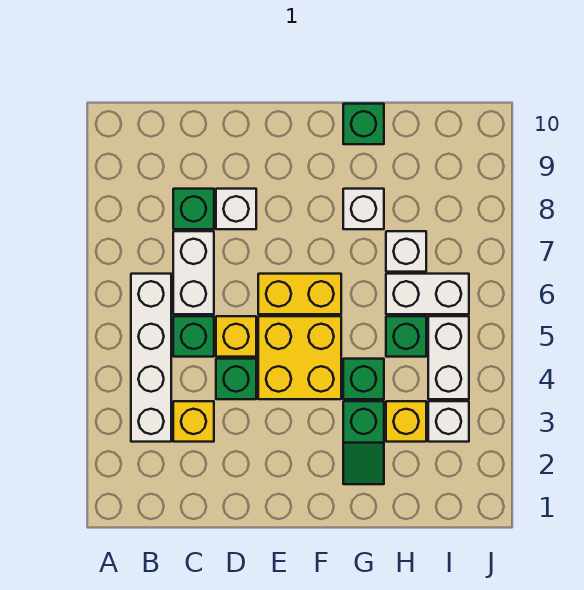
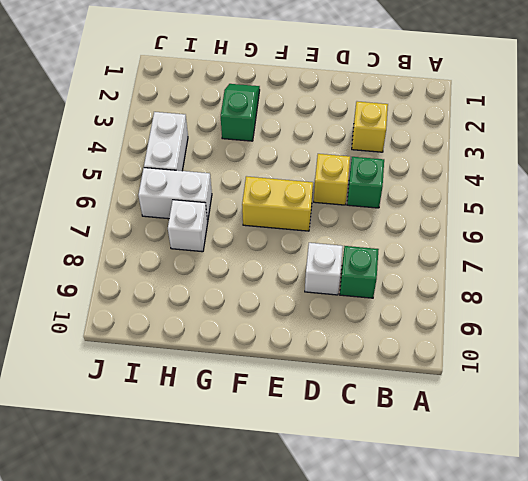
none -> white brick B3:B6 level 1
none -> white brick C6:C7 level 1
none -> green brick D4 level 1

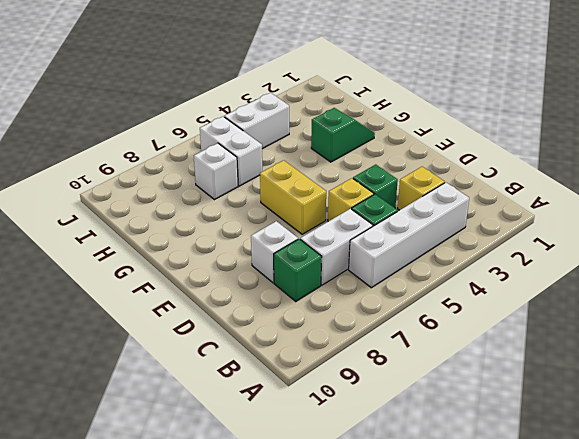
none -> yellow brick E4:F5 level 1
none -> green brick G4 level 1
none -> white brick G8 level 1

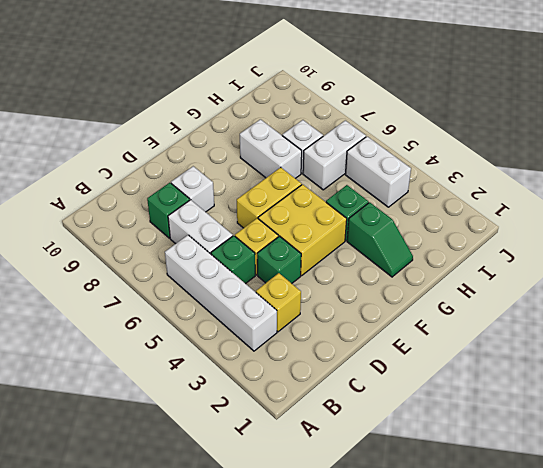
white brick G7:G8 level 1 -> white brick G8 level 1
none -> green brick G10 level 1
none -> yellow brick H3 level 1
none -> green brick H5 level 1

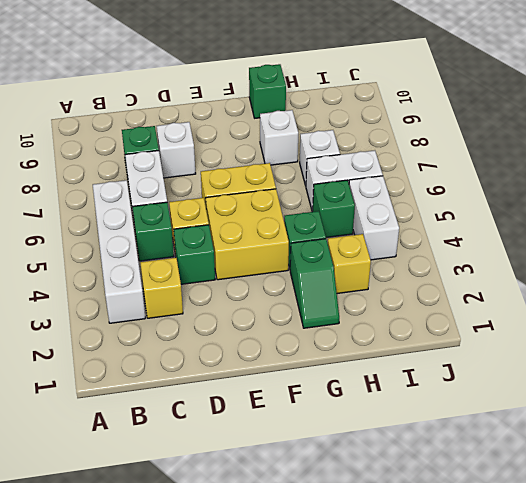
none -> white brick I3 level 1

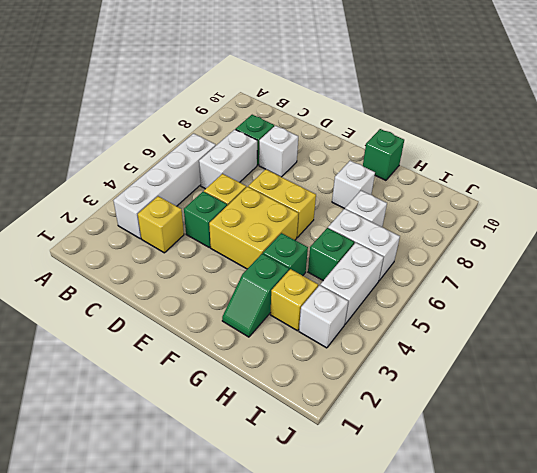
none -> green brick C5 level 1

